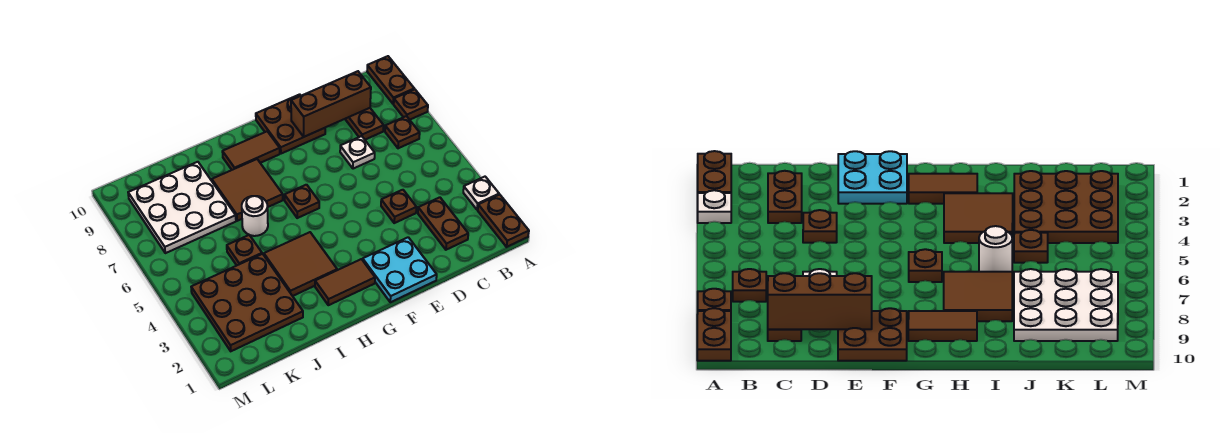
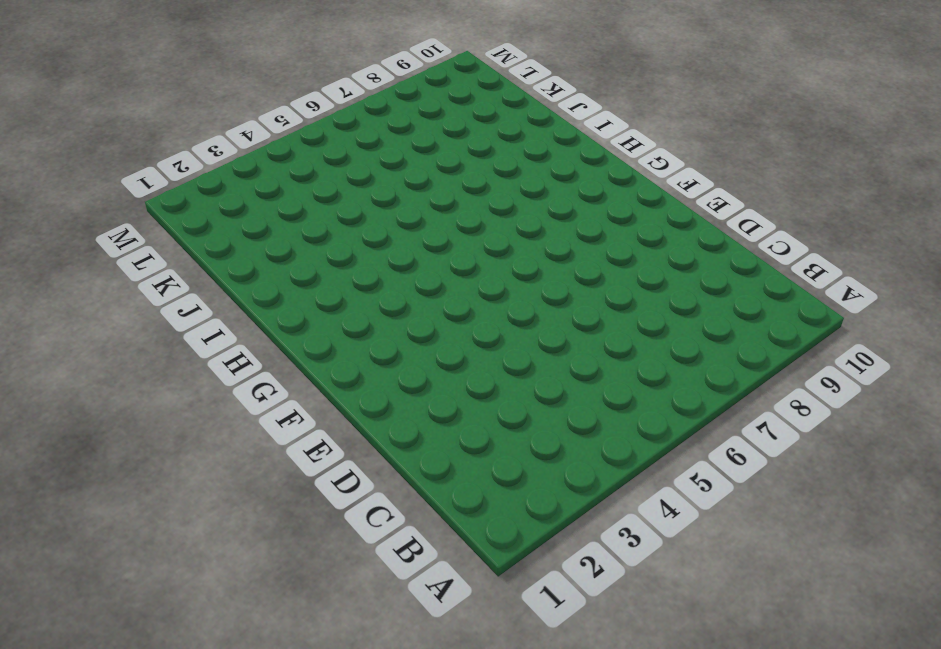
none -> brown plate A1:A2 level 1
none -> white plate A3 level 1
none -> brown plate A8 level 1

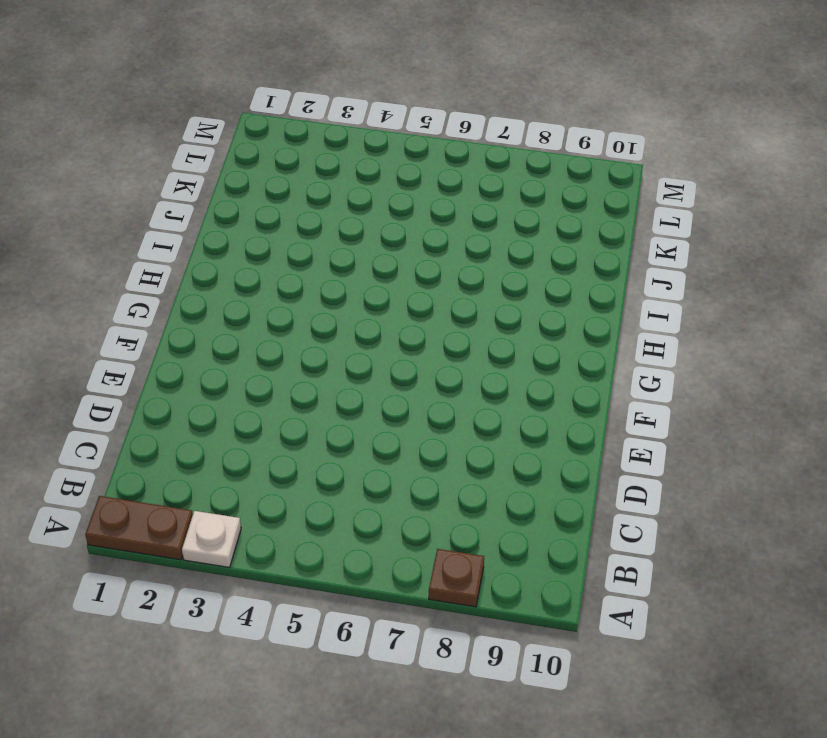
none -> brown plate A9:A10 level 1
none -> brown plate B7 level 1
none -> brown plate C2:C3 level 1

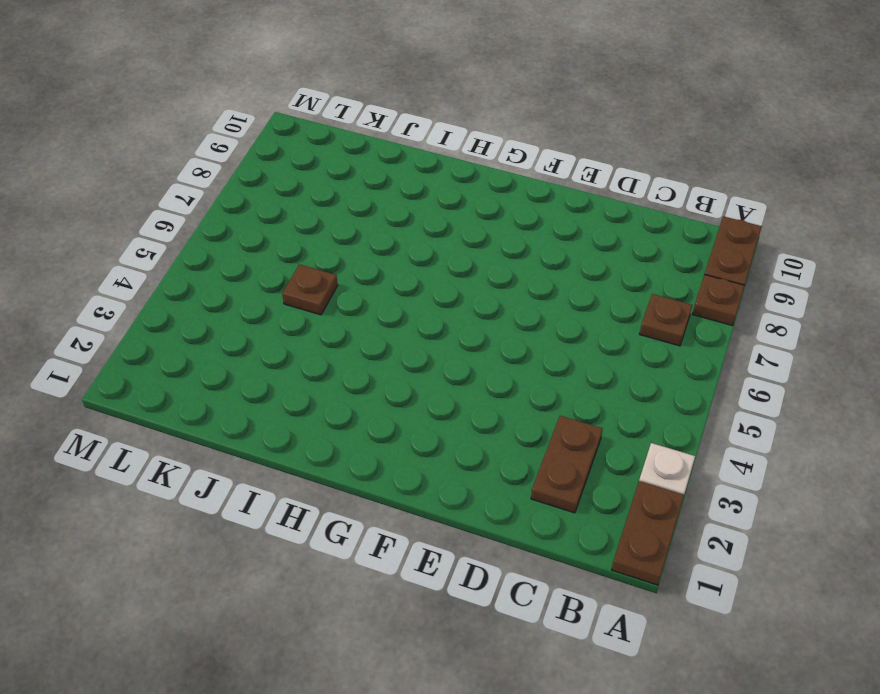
none -> brown plate C8:C9 level 1
none -> brown plate D4 level 1
none -> white plate D7 level 1

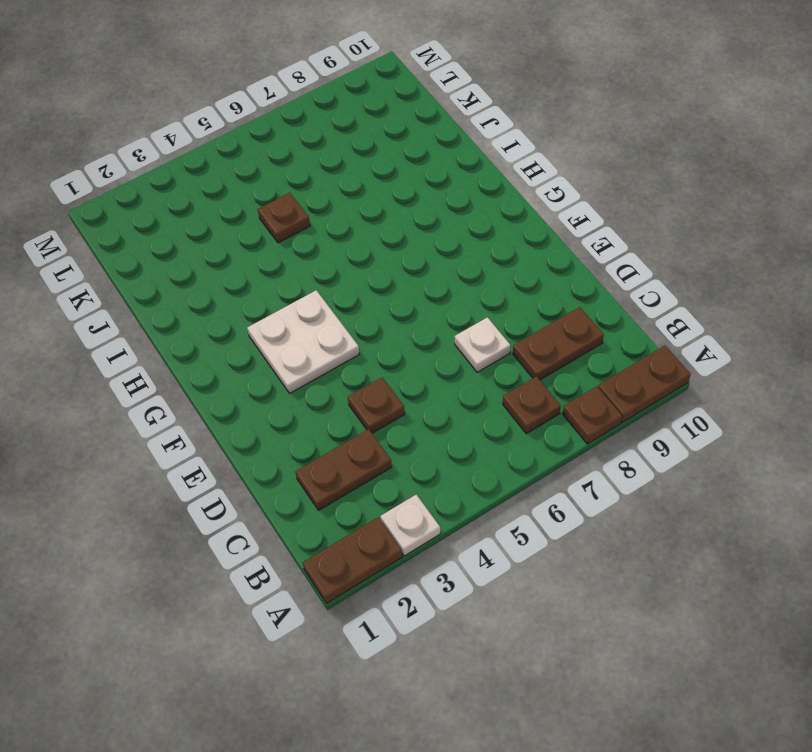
white plate F3:G4 level 1 -> none
none -> cyan plate E1:F2 level 1
none -> brown plate E9:F10 level 1
none -> brown tile G2:H2 level 1

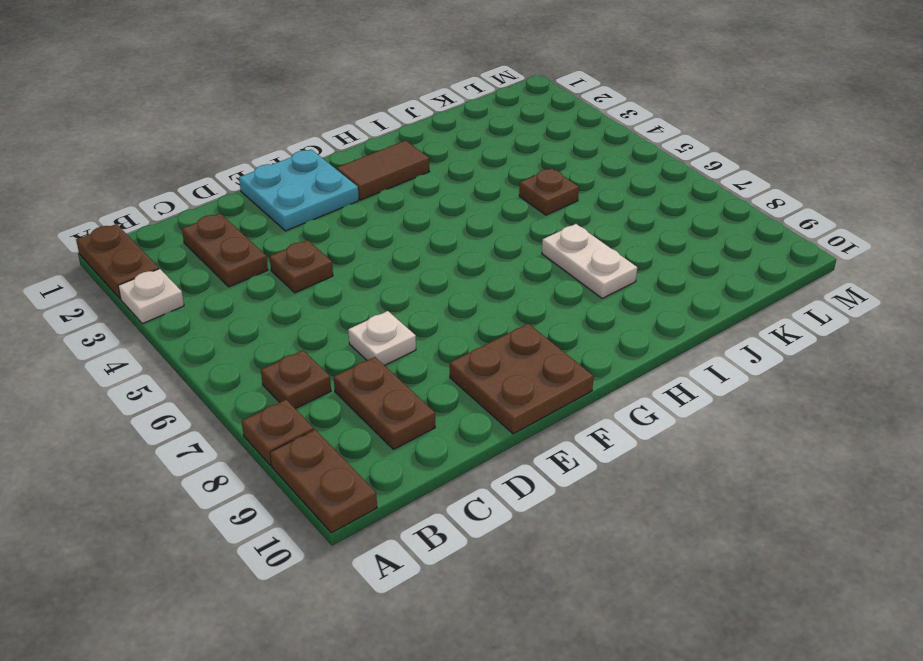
white plate I7:I8 level 1 -> brown tile H7:I8 level 1
none -> brown plate G6 level 1
none -> brown tile G9:H9 level 1
none -> brown tile H3:I4 level 1

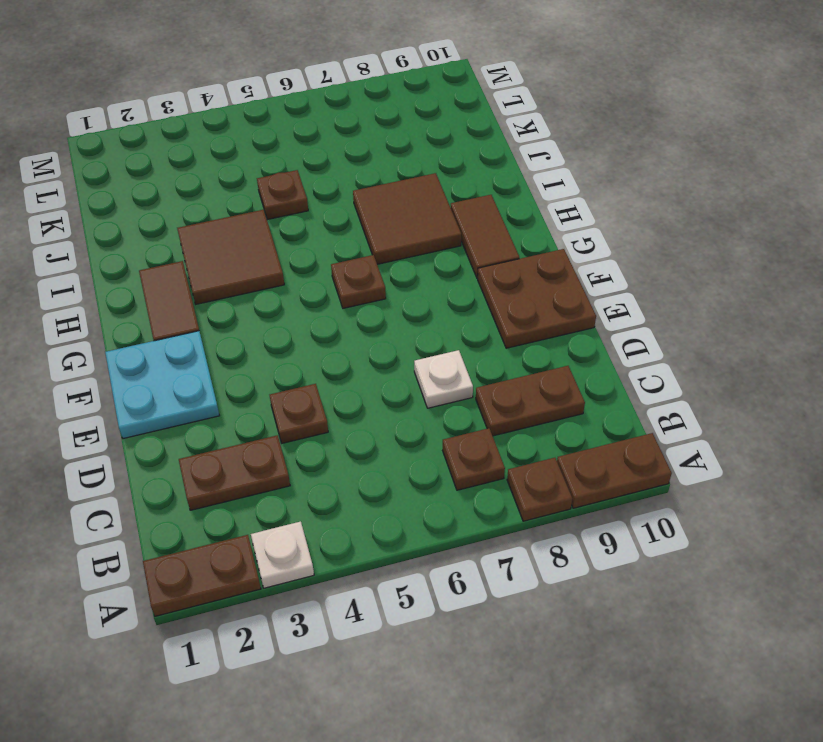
none -> white round brick I6 level 1
none -> brown plate J2:L4 level 1
none -> white plate J7:L9 level 1

